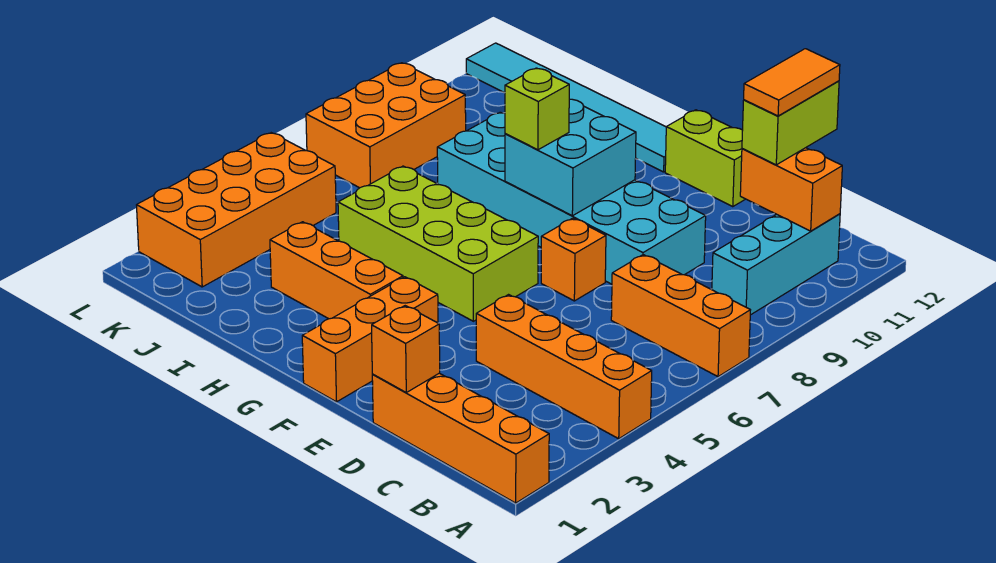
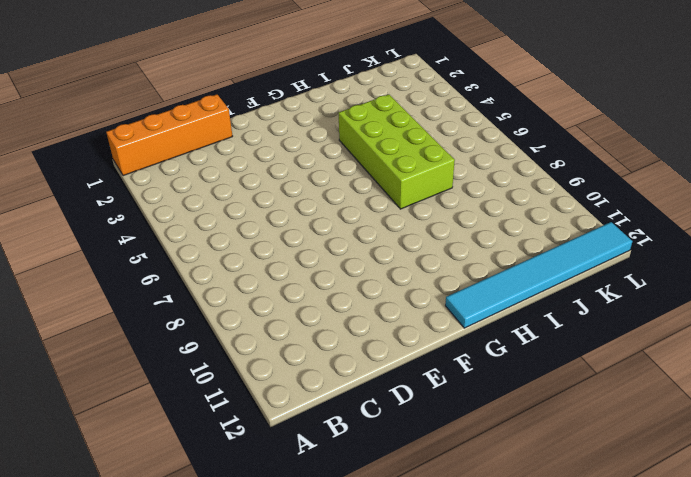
lime brick H4:I7 level 1 -> lime brick F5:I6 level 1
none -> orange brick A4:D4 level 1
none -> orange brick A7:C7 level 1
none -> cyan brick B9:B11 level 1

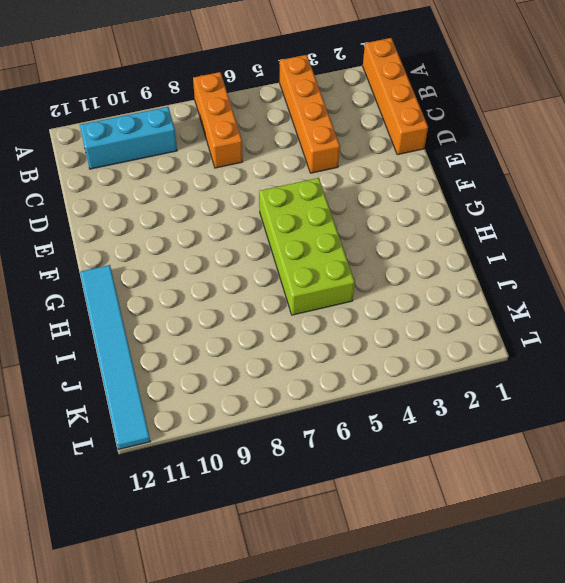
none -> cyan brick D8:I9 level 1
none -> orange brick E7 level 1
none -> lime brick E12:F12 level 1

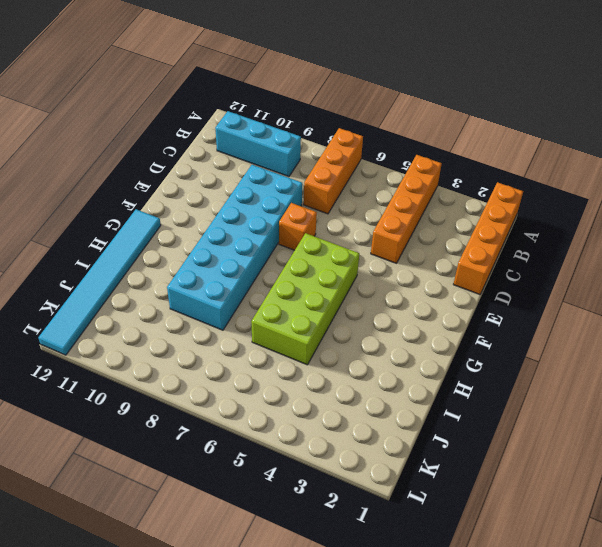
none -> lime brick E12:F12 level 1
none -> orange brick F1:F3 level 1
none -> orange brick G3:I3 level 1

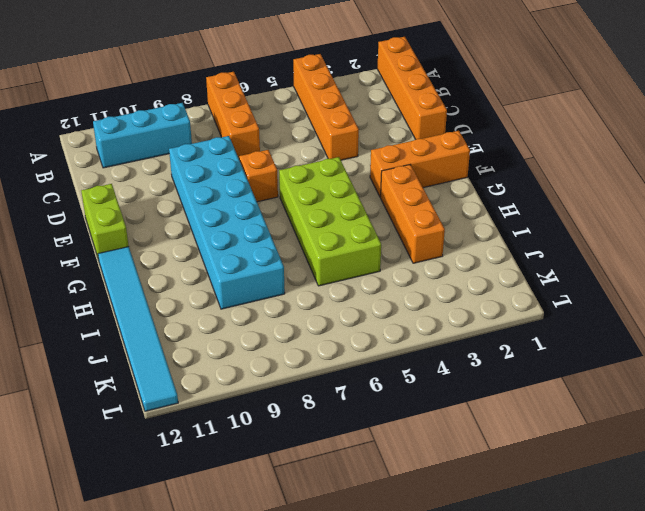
none -> orange brick K2:L5 level 1
none -> orange brick K7:L9 level 1
none -> orange brick B11:C11 level 2

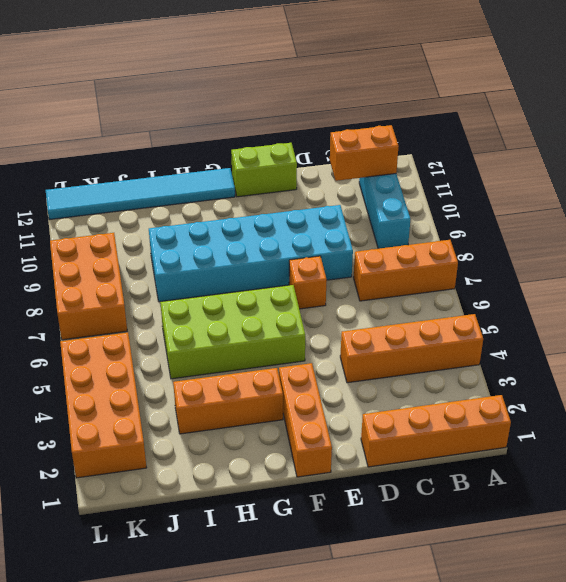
none -> orange brick D1 level 2
none -> cyan brick F8:G9 level 2
none -> lime brick C11:C12 level 3

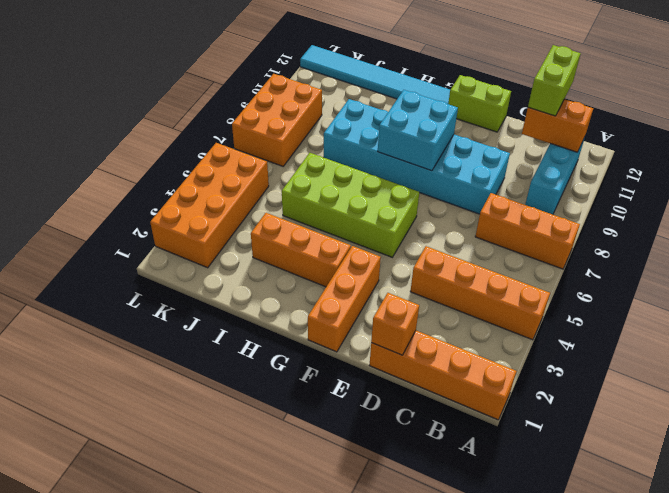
none -> orange brick E7 level 1
none -> lime brick G8 level 3
none -> orange tile C11:C12 level 4

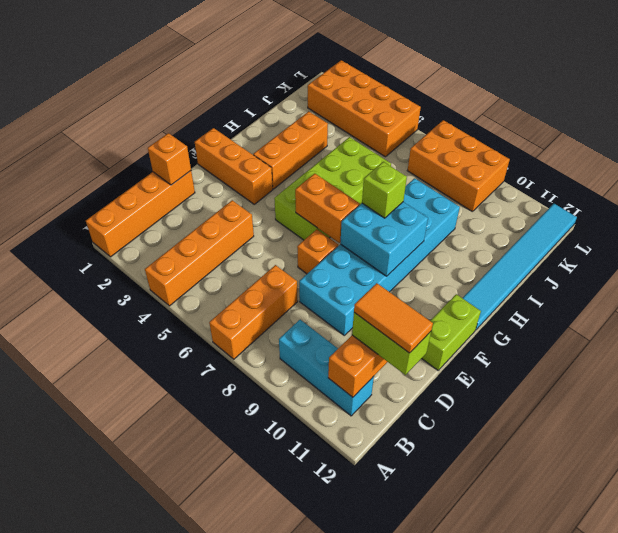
orange brick F6:F7 level 2 -> none

